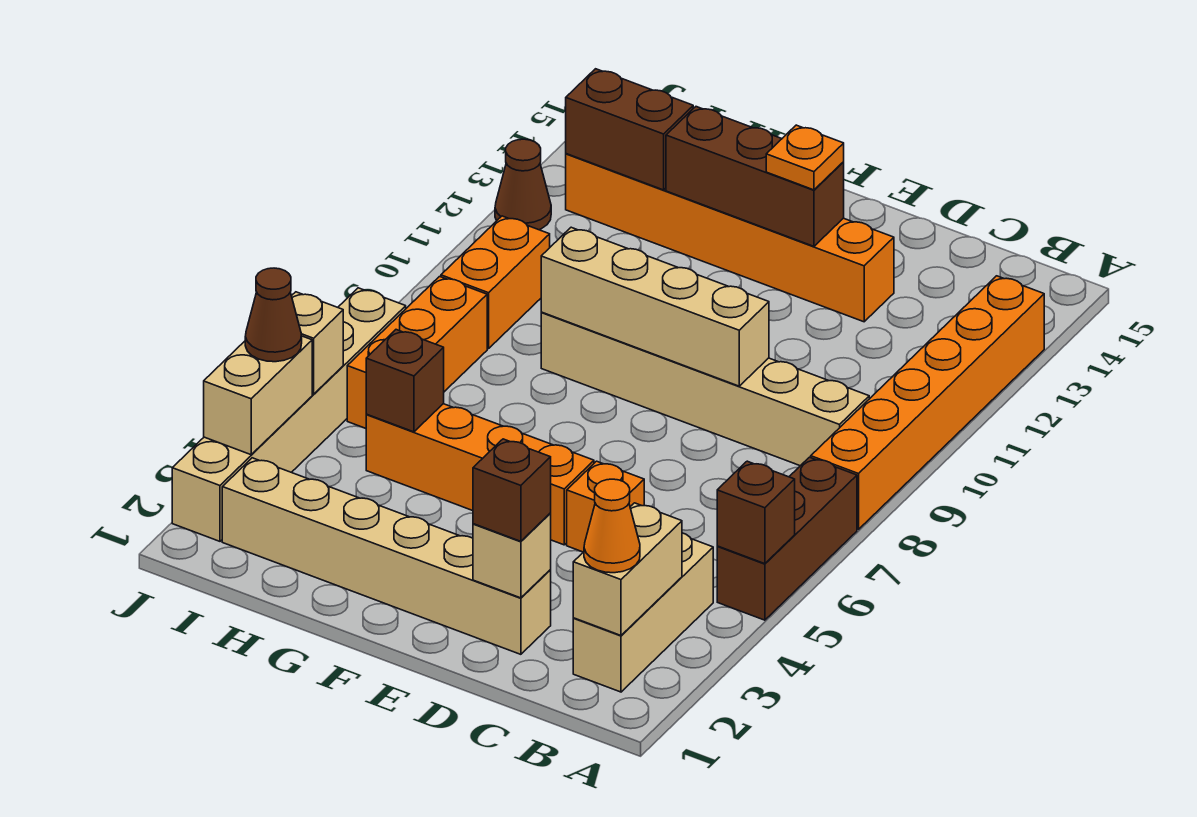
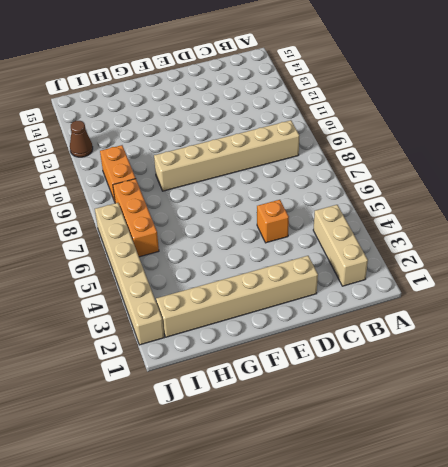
none -> brown brick A5:A7 level 1
none -> orange brick A8:A13 level 1
none -> orange brick D13:I13 level 1

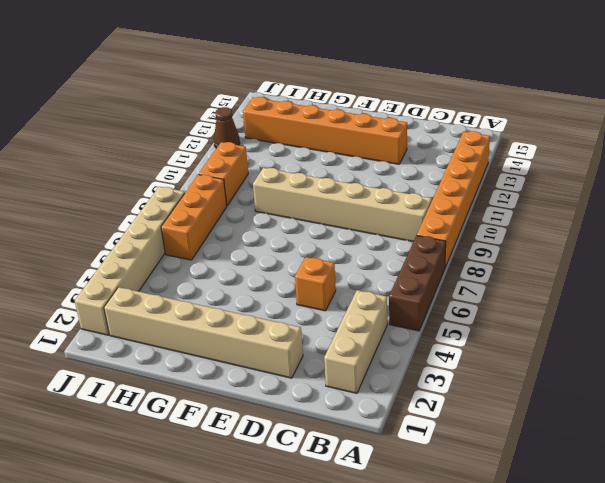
none -> orange brick E5:H5 level 1
none -> brown brick A5 level 2
none -> tan brick B2:B3 level 2

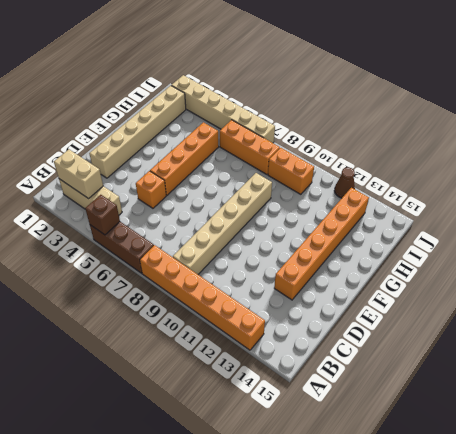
none -> tan brick D2 level 2
none -> tan brick D9:G9 level 2
none -> brown brick E13:G13 level 2

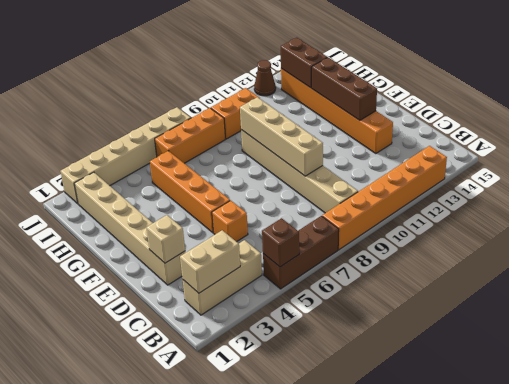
none -> brown brick H5 level 2
none -> tan brick J3:J4 level 2
none -> tan brick J5 level 2

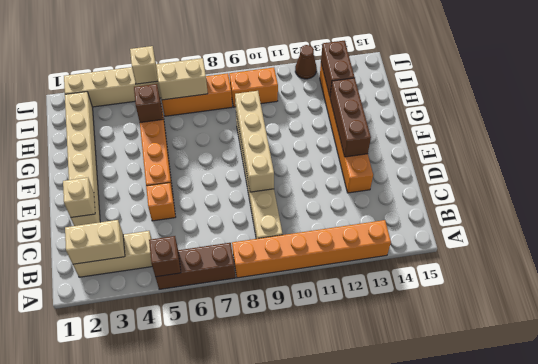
tan brick I6:I7 level 2 -> tan brick J3:J4 level 2
none -> orange cone B2 level 3
none -> brown brick D2 level 3
none -> orange plate E13 level 3

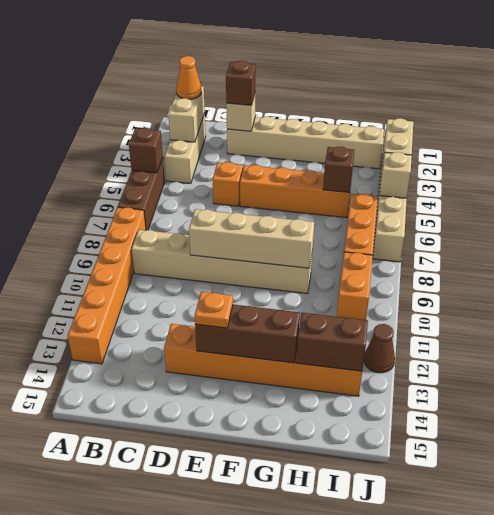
none -> brown cone J4 level 3

